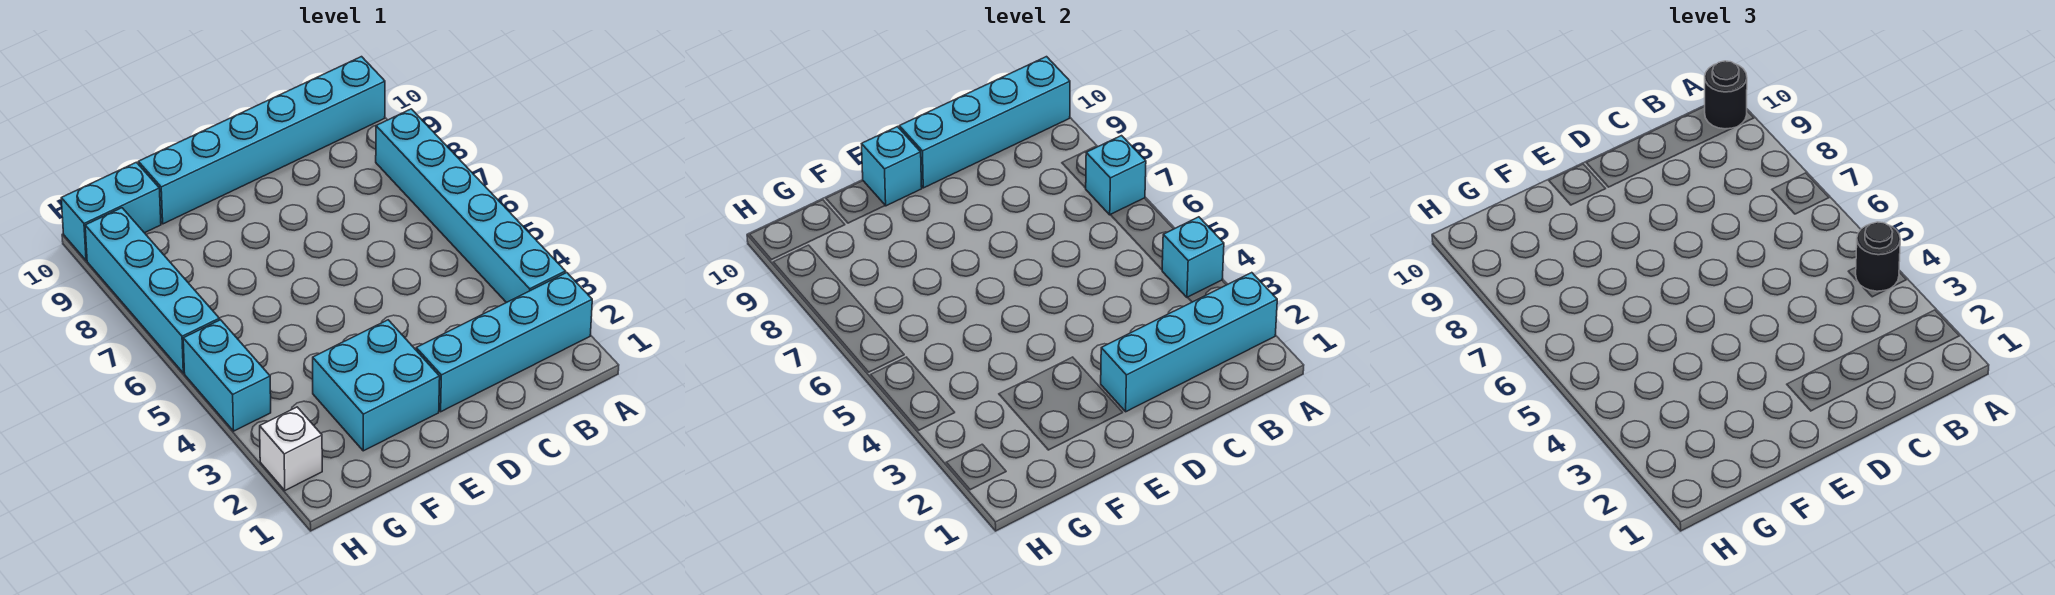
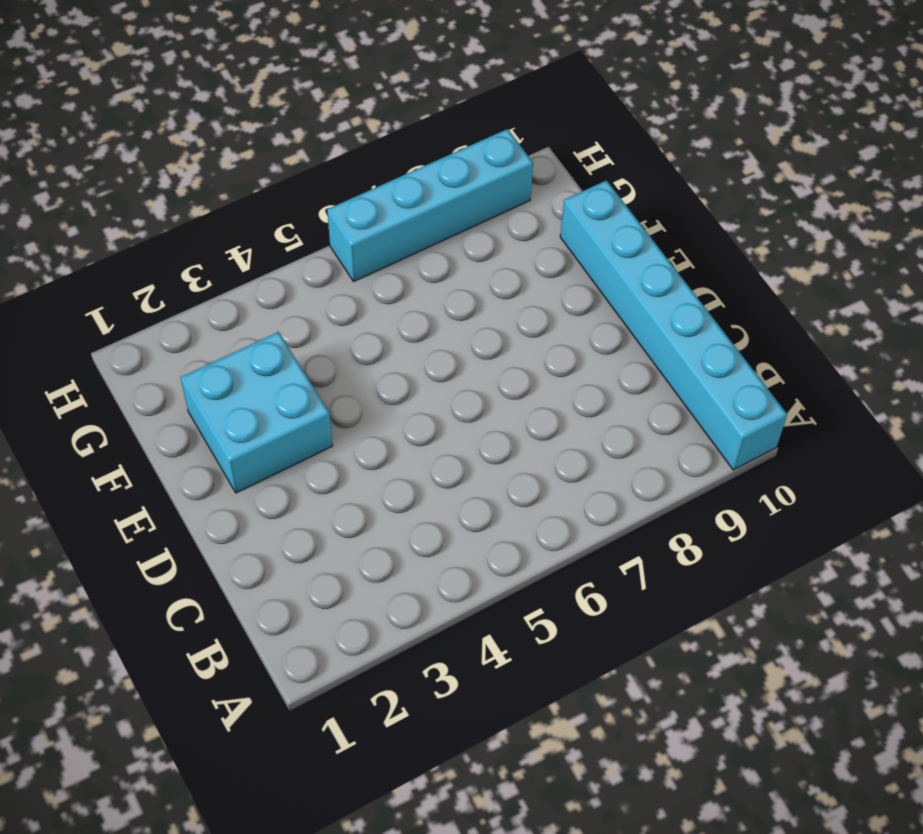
none -> cyan brick A2:D2 level 1
none -> cyan brick A3:A8 level 1
none -> cyan brick G10:H10 level 1

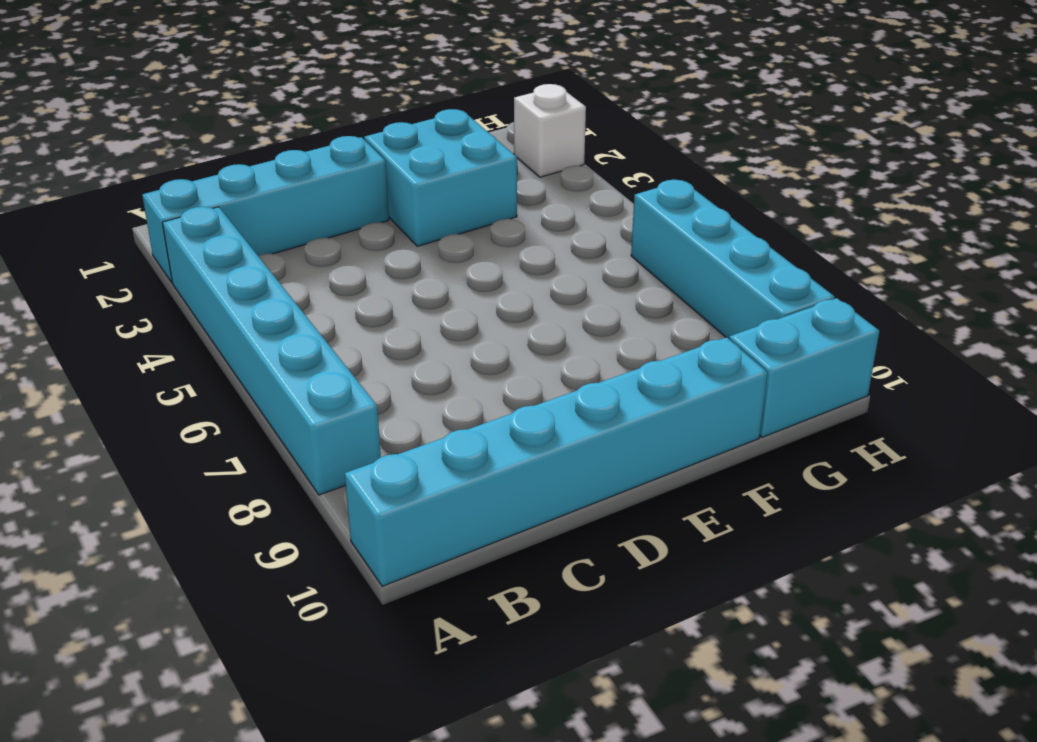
none -> cyan brick H4:H5 level 1
none -> cyan brick A2:D2 level 2
none -> cyan brick A4 level 2

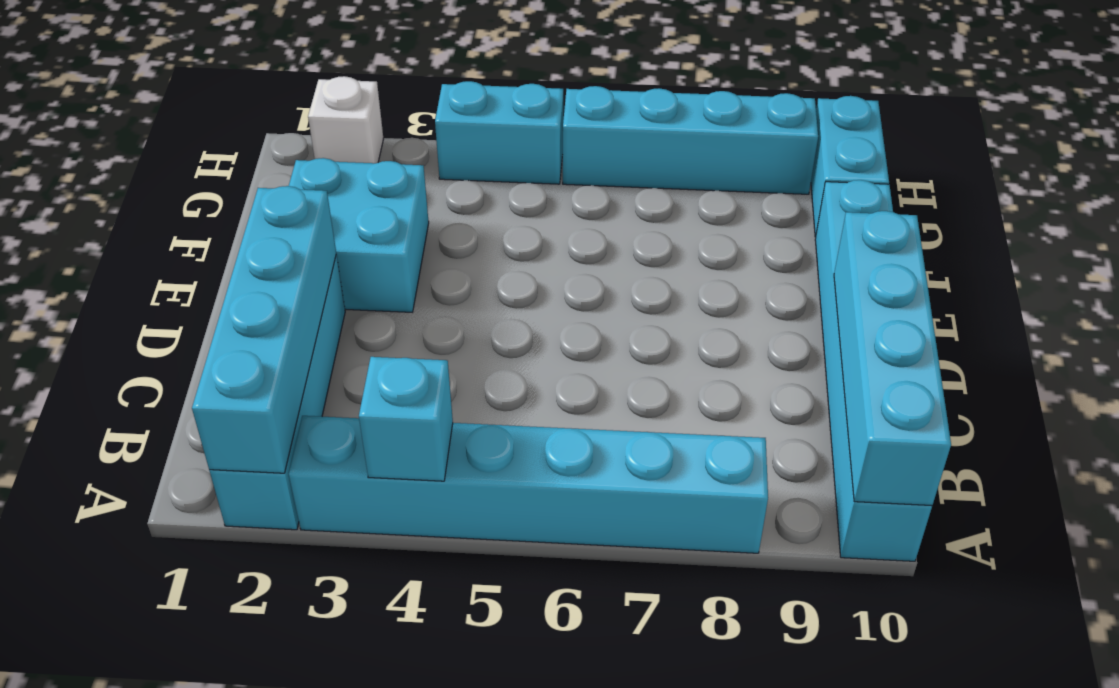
none -> cyan brick A7 level 2
none -> cyan brick E10 level 2
none -> black round brick A4 level 3

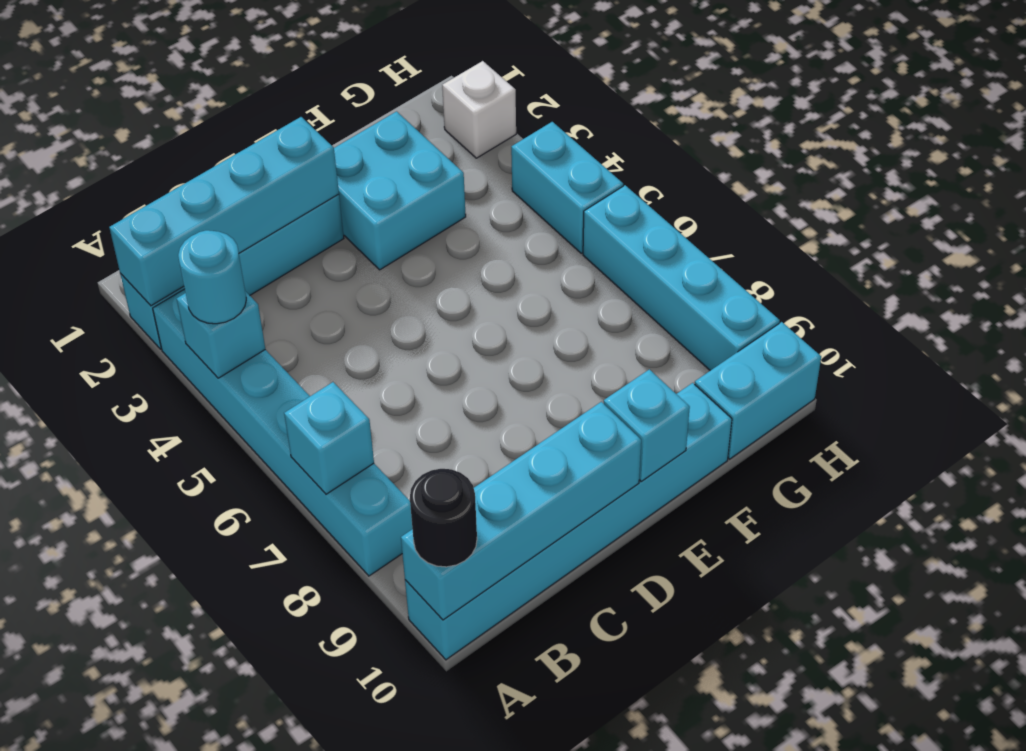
cyan round brick A4 level 3 -> black round brick A4 level 3

